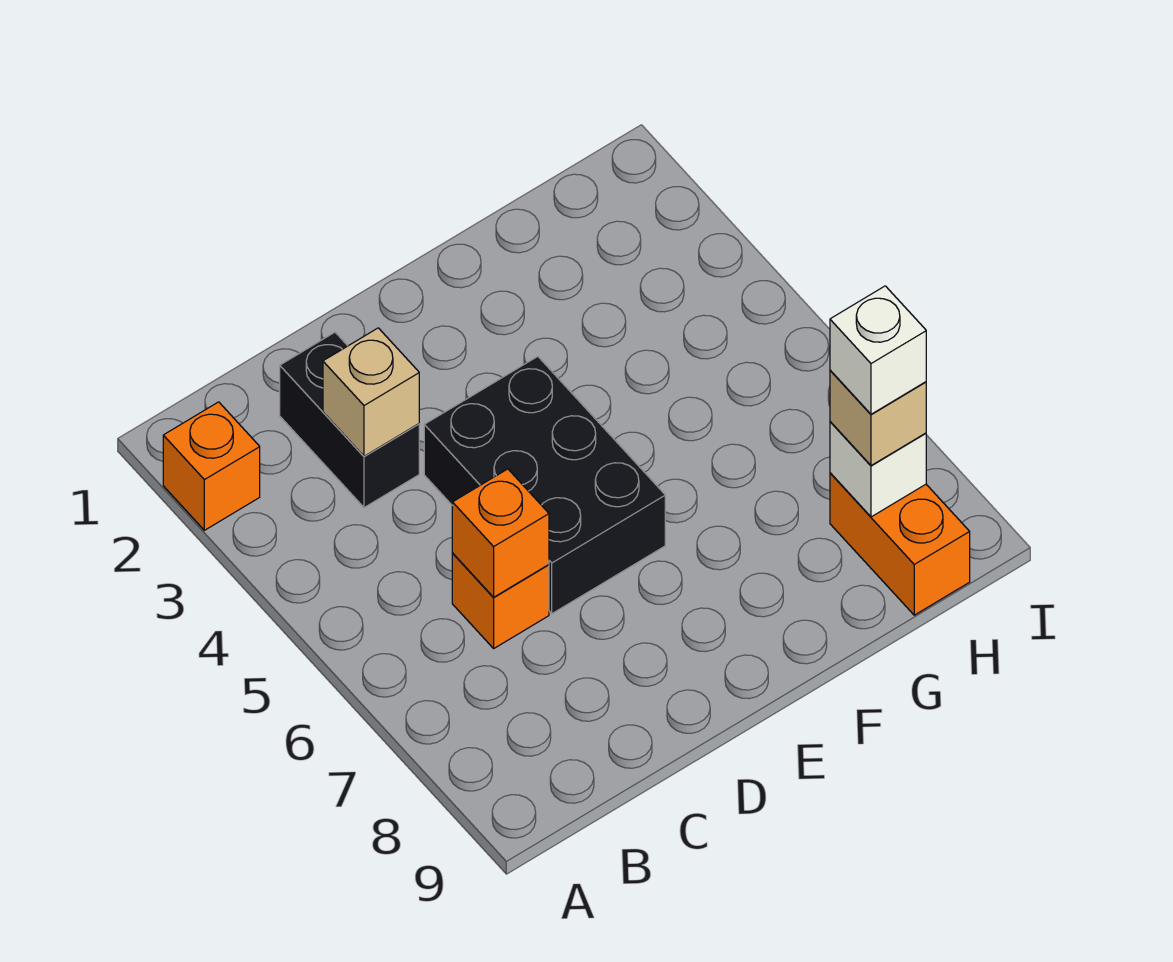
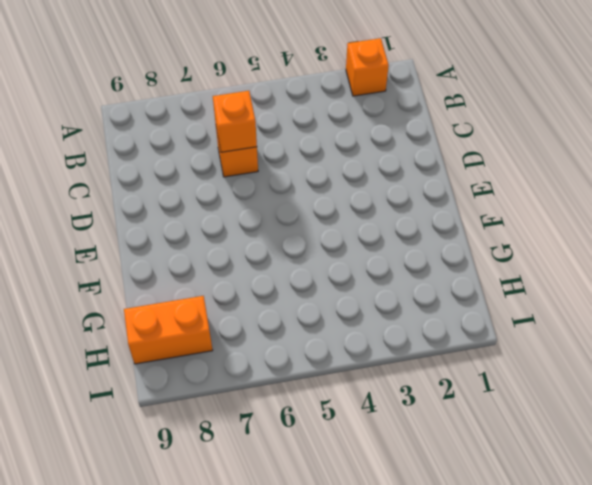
none -> black brick C2:C3 level 1
none -> black brick D4:E6 level 1

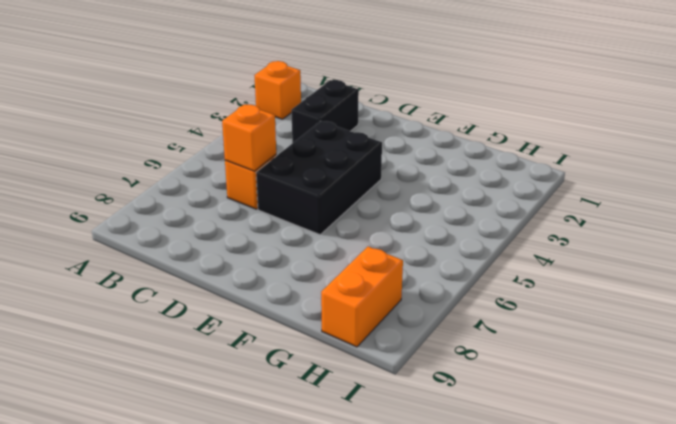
none -> tan brick C3 level 2
none -> white brick H8 level 2

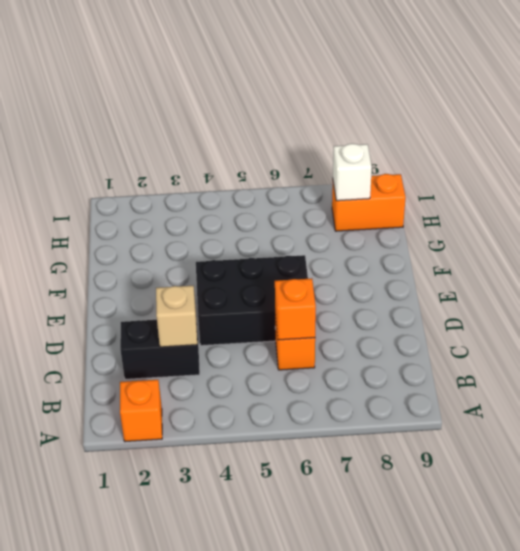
none -> tan brick H8 level 3
none -> white brick H8 level 4

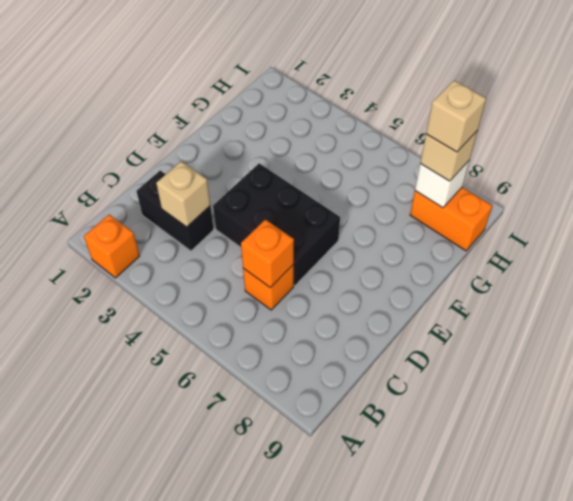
tan brick H8 level 4 -> white brick H8 level 4

